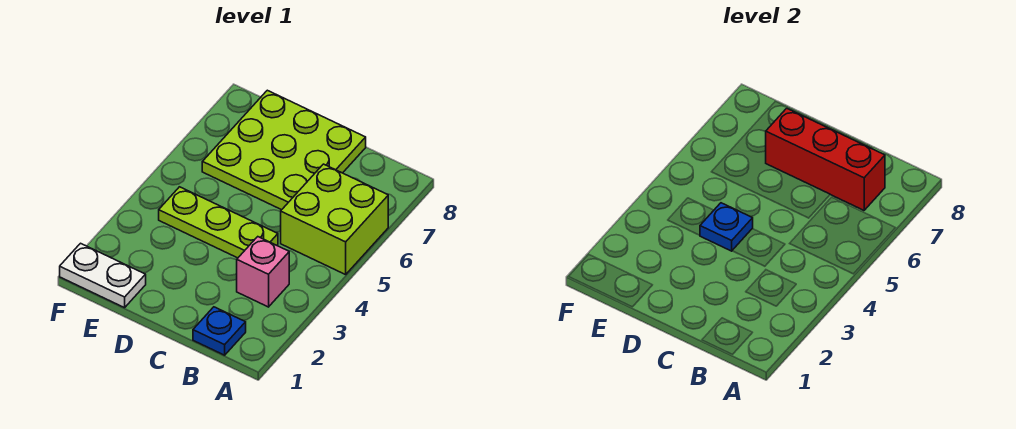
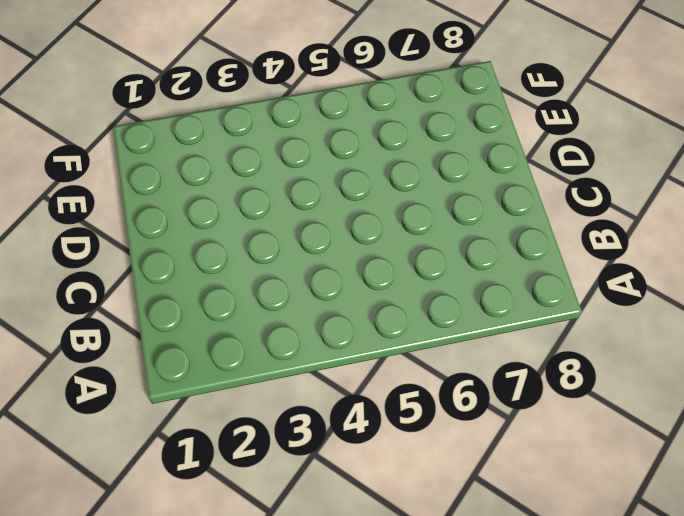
none -> lime brick A5:B6 level 1
none -> blue plate B1 level 1

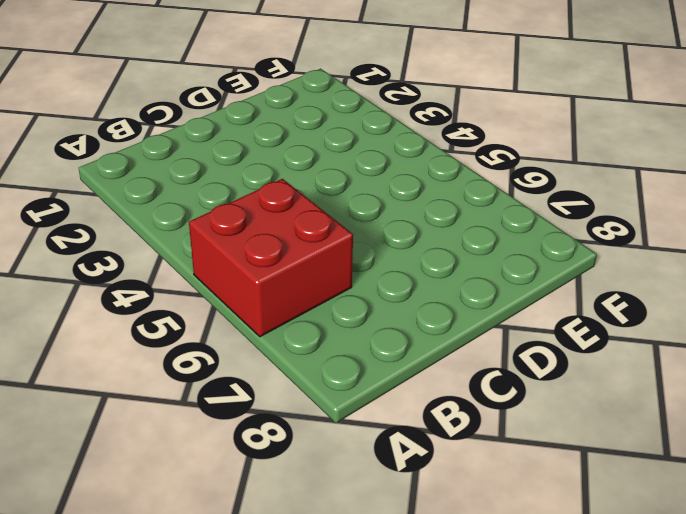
red brick A5:B6 level 1 -> lime brick A5:B6 level 1
none -> blue plate B1 level 1
none -> pink brick B3 level 1

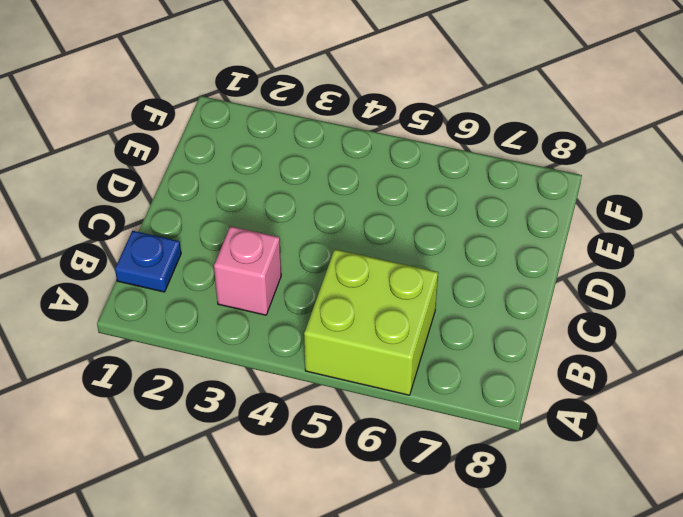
none -> lime plate C4:E4 level 1
none -> lime plate C6:E8 level 1

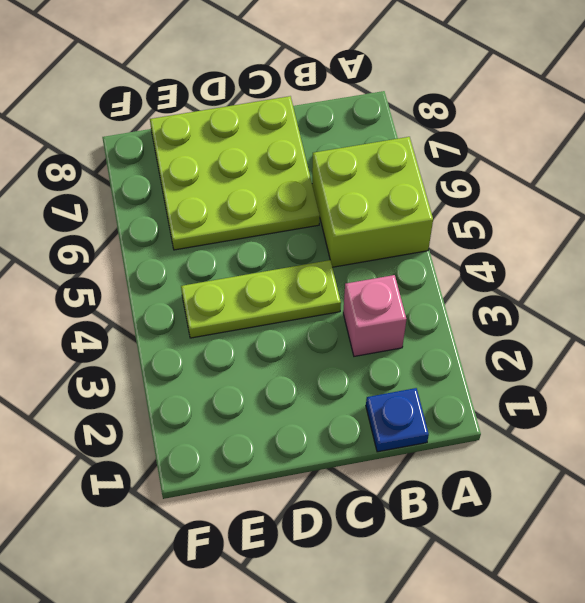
none -> white plate E1:F1 level 1
none -> red brick B7:D7 level 2

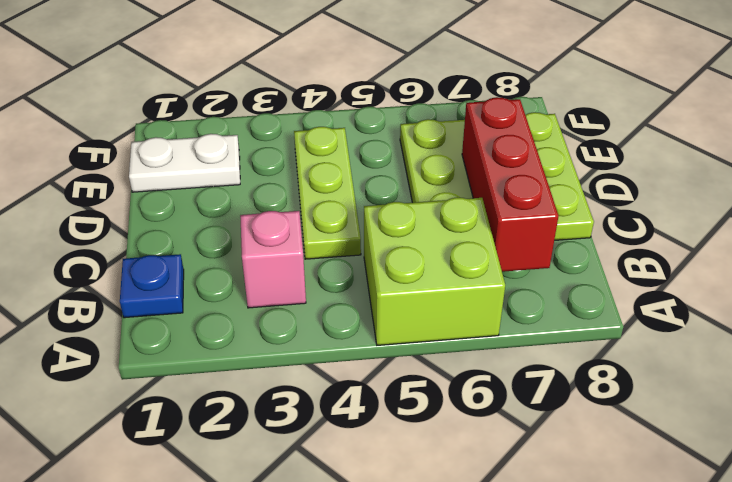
white plate E1:E2 level 1 -> white plate E1:F1 level 1
none -> blue plate D4 level 2

